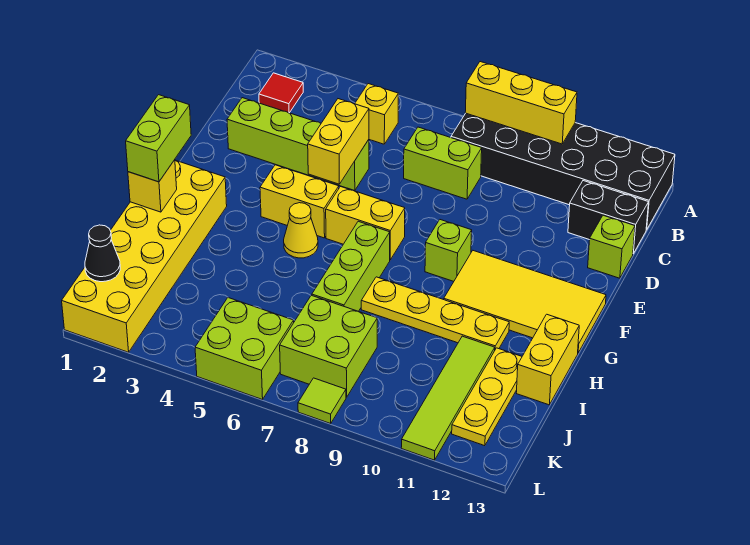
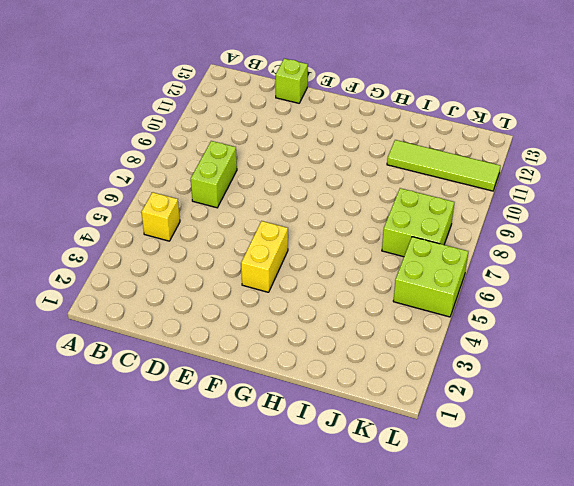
none -> black brick A8:B13 level 1
none -> red tile B2 level 1
none -> black brick C12:C13 level 1

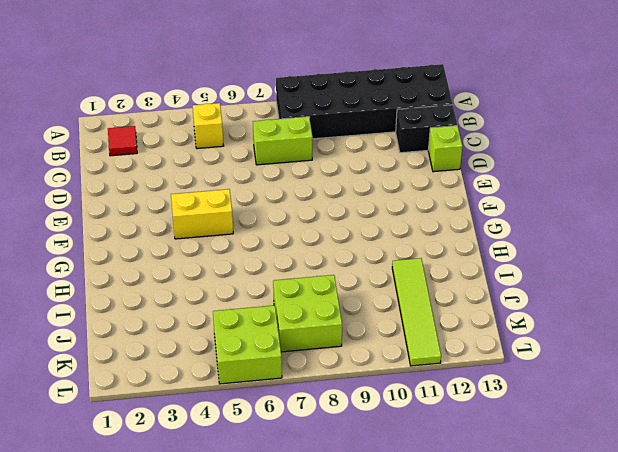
none -> lime brick D2:D5 level 1
none -> yellow brick F6:F7 level 1
none -> lime brick F9 level 1

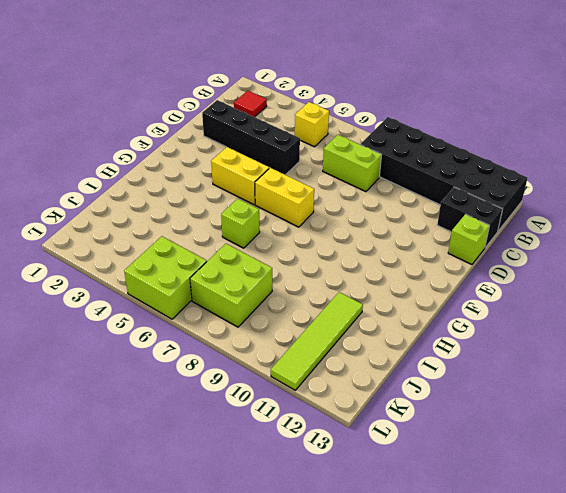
black brick D2:D5 level 1 -> lime brick D2:D5 level 1
lime brick H6 level 1 -> lime brick F9 level 1
none -> yellow tile F10:G13 level 1
none -> yellow brick G1:L2 level 1
none -> yellow cone G5 level 1

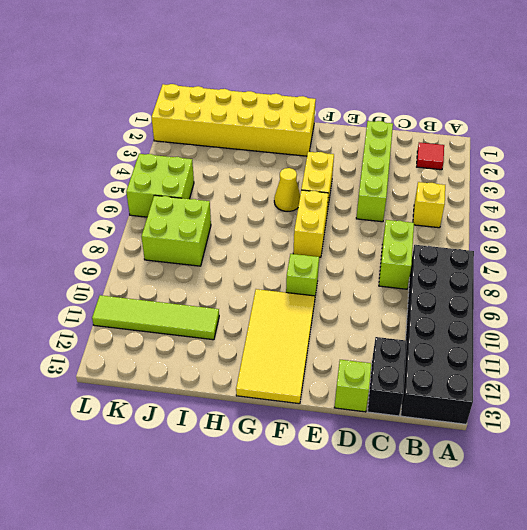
none -> lime brick G7:I7 level 1
none -> yellow plate H8:H11 level 1
none -> yellow brick H13:I13 level 1

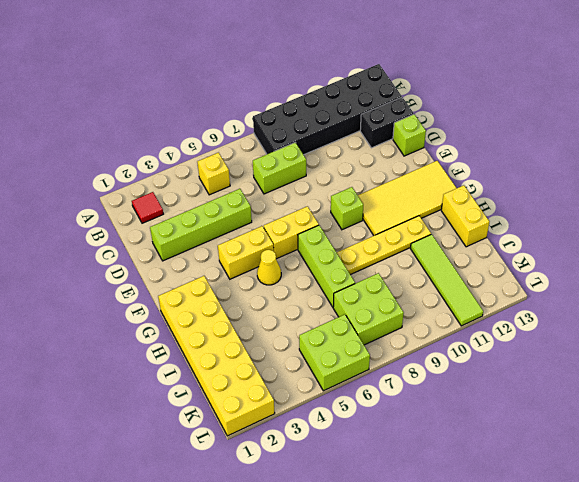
none -> yellow plate I12:K12 level 1
none -> lime tile L8 level 1
none -> yellow brick A8:A10 level 2

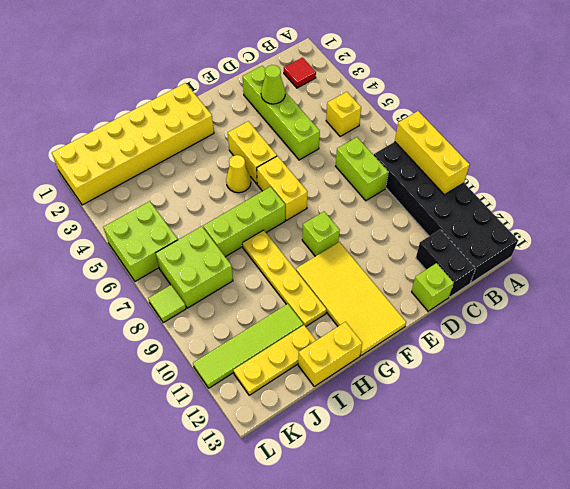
lime cone D3 level 2 -> none
none -> yellow brick D5:E5 level 2
none -> yellow brick H1 level 2
none -> black cone K1 level 2

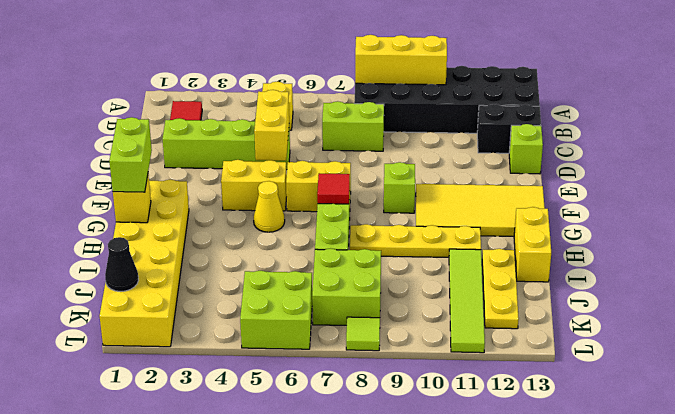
red tile G7 level 2 -> none

